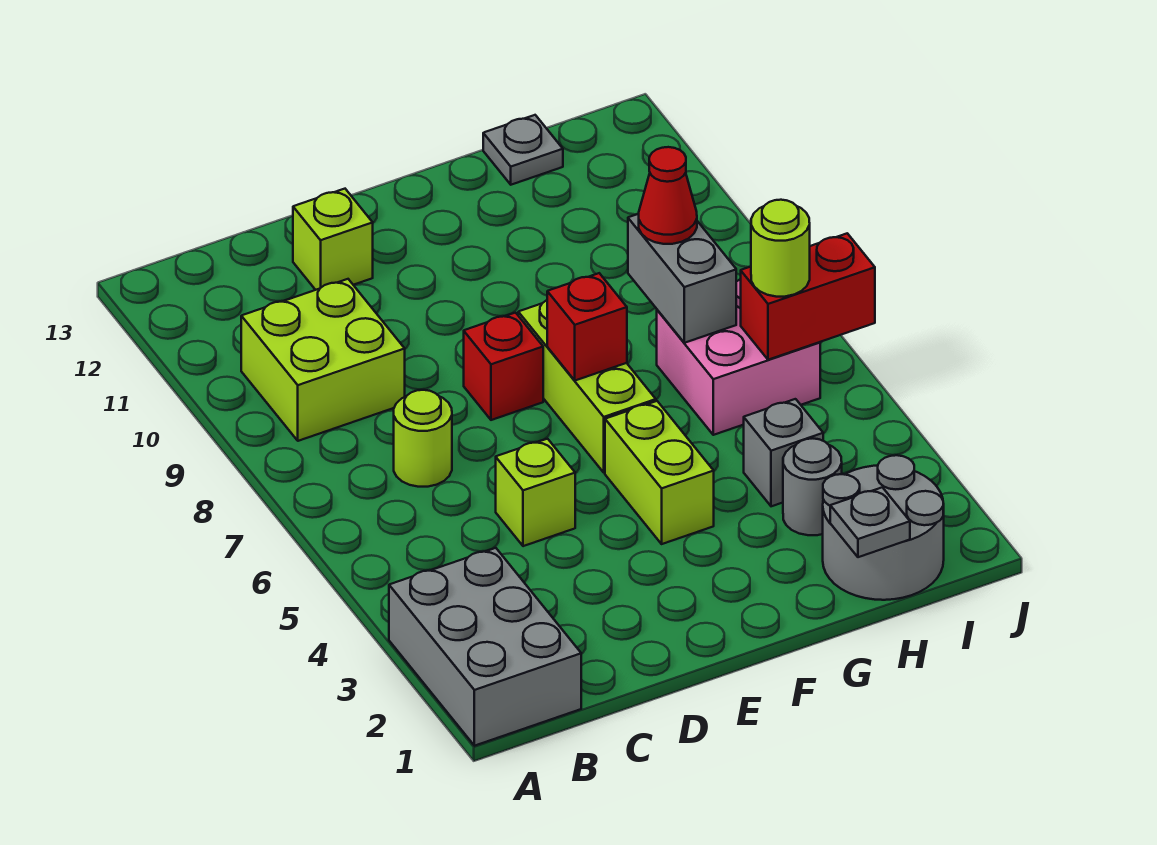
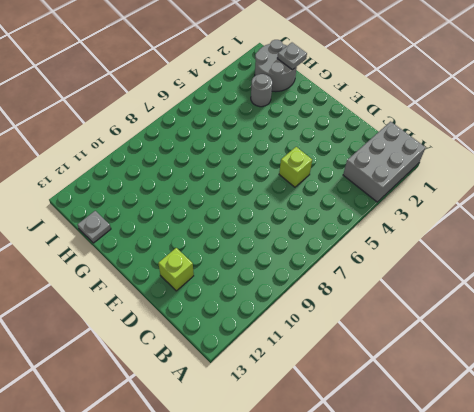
none -> lime brick B9:C10 level 1
none -> lime round brick C7 level 1
none -> red brick E8 level 1

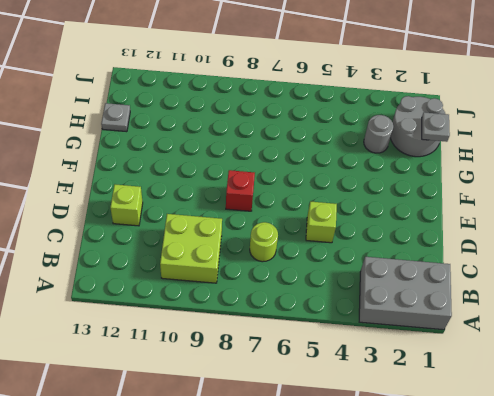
none -> lime brick F4:F5 level 1
none -> lime brick F6:F8 level 1
none -> grey brick H4 level 1

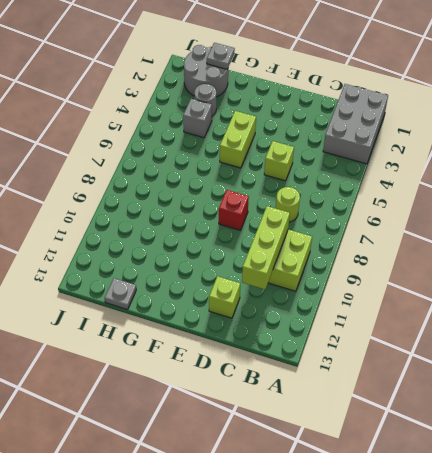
lime brick C9:C11 level 2 -> lime brick F6:F8 level 1
none -> pink brick H6:I7 level 1
none -> red brick F7 level 2
none -> grey brick H7:H8 level 2

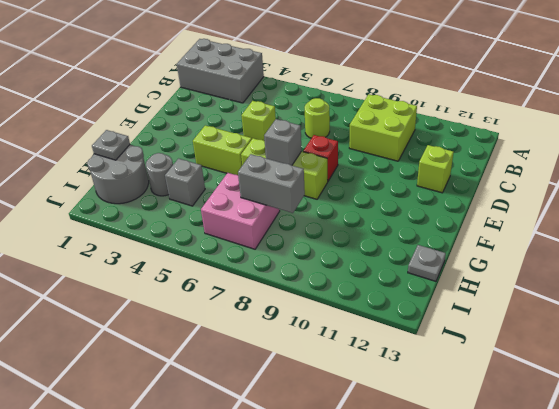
grey brick F7 level 2 -> red brick F7 level 2
none -> red brick I6:J6 level 2
none -> red cone H8 level 3
none -> lime round brick I6 level 3

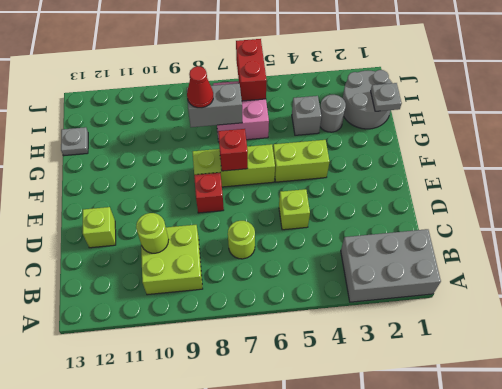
lime round brick C10 level 2 -> lime round brick I6 level 3

